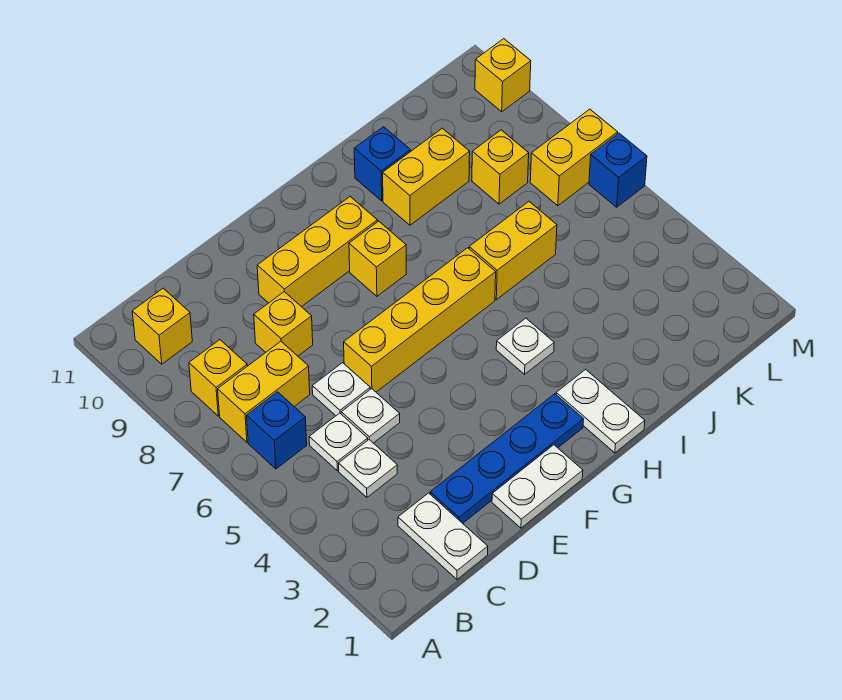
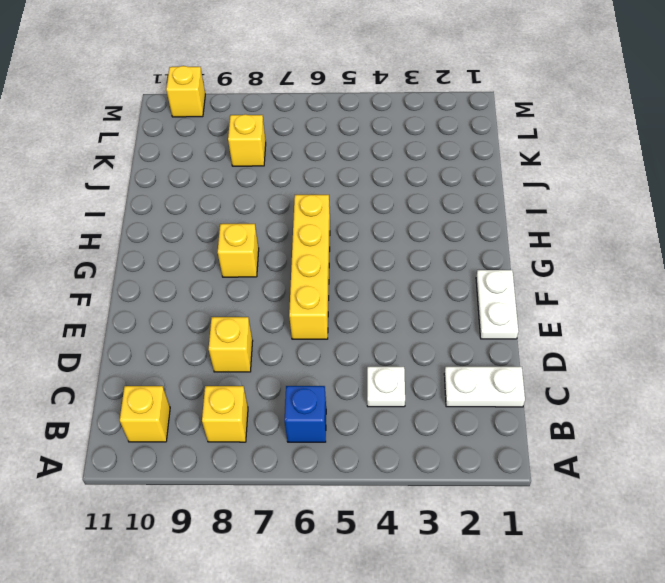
none -> yellow brick B7:C7 level 1
none -> white plate C5 level 1
none -> blue plate D2:G2 level 1

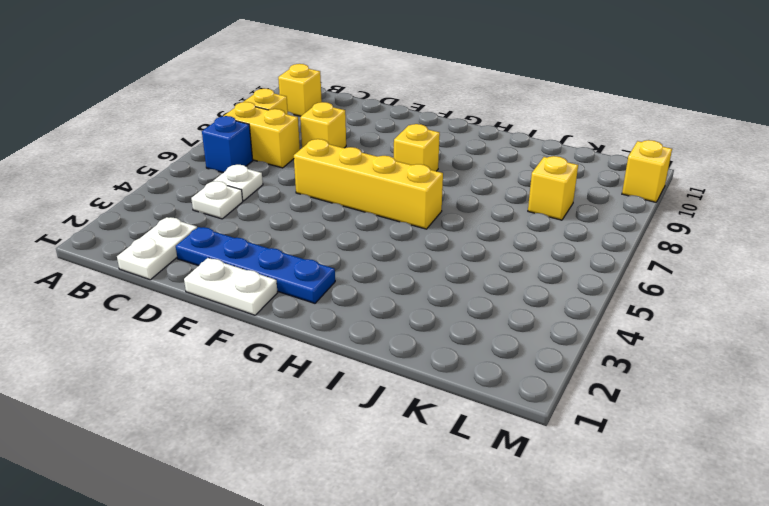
none -> white plate D5 level 1
none -> white plate D6 level 1
none -> yellow brick E9:G9 level 1

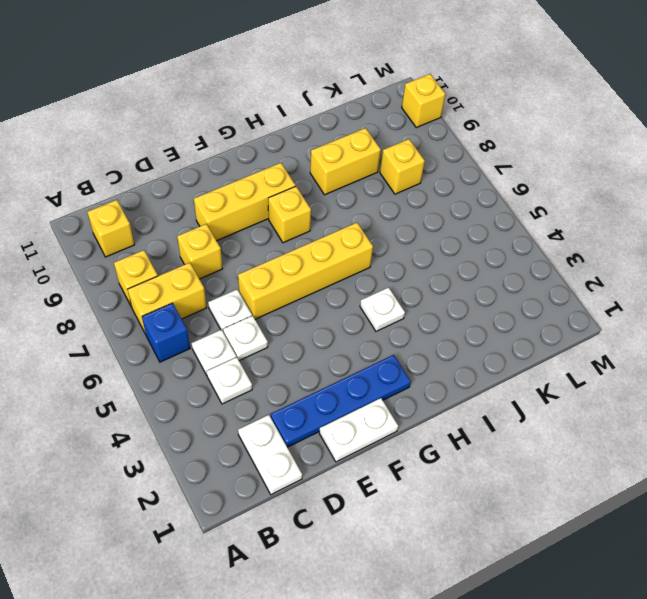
none -> white plate H1:H2 level 1
none -> yellow brick I6:J6 level 1
none -> blue brick I10 level 1

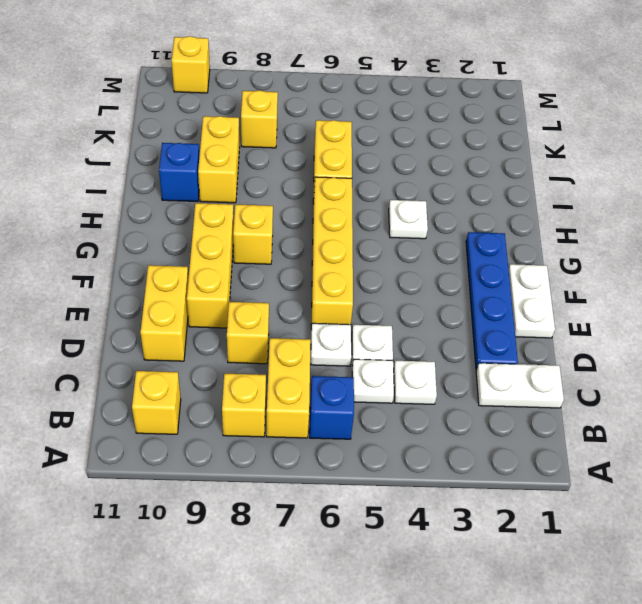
yellow brick D10:E10 level 1 -> yellow brick L7:M7 level 1
none -> white plate H1:H2 level 1
none -> blue brick M6 level 1

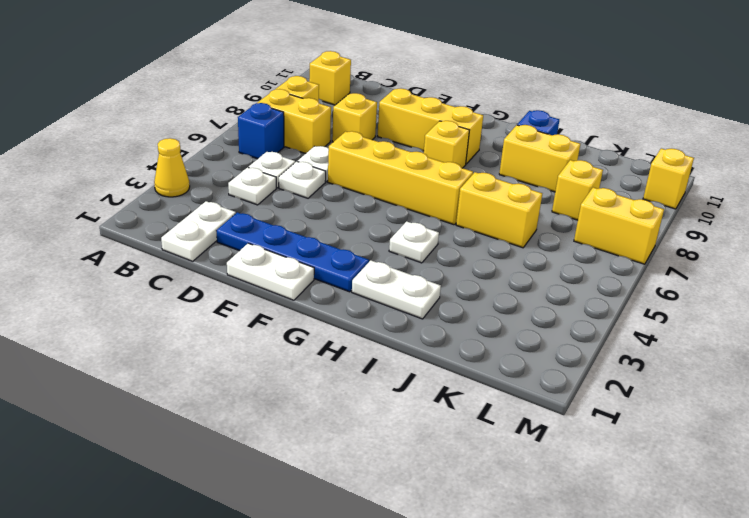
yellow cone A3 level 1 -> none
white plate H2:I2 level 1 -> white plate H1:H2 level 1
none -> blue brick M6 level 1

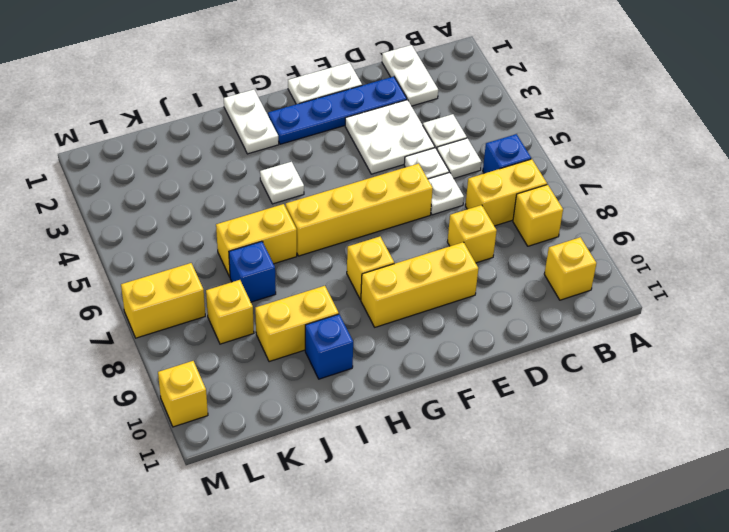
white plate D3:E4 level 1 -> none
blue brick J7 level 1 -> blue brick M6 level 1

